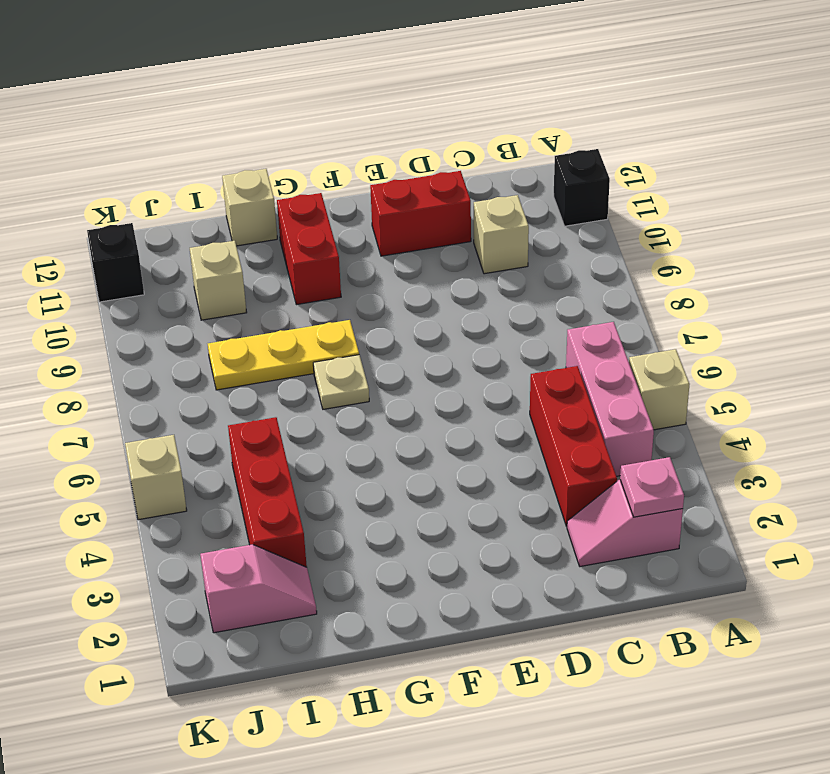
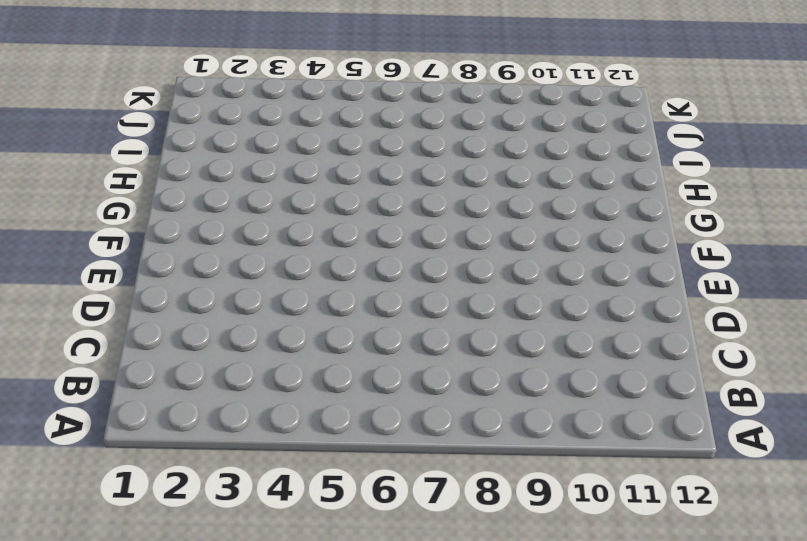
none -> tan brick A5 level 1
none -> black brick A11 level 1
none -> pink slope B2:C2 level 1 top B

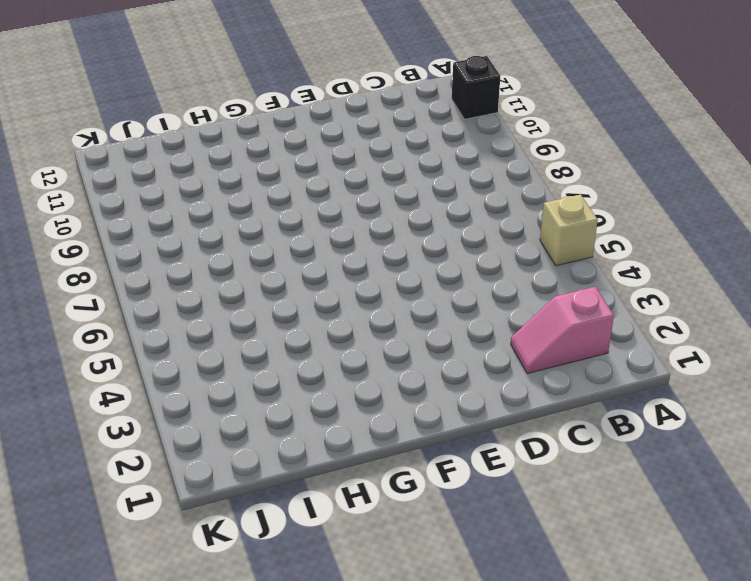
none -> pink brick B4:B6 level 1
none -> red brick C3:C5 level 1
none -> tan brick C10 level 1

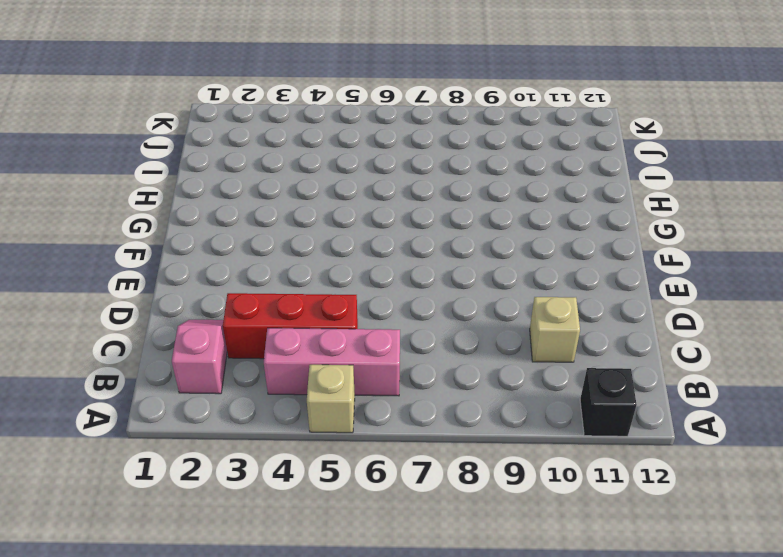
none -> red brick D11:E11 level 1
none -> tan plate G7 level 1
none -> yellow plate G8:I8 level 1

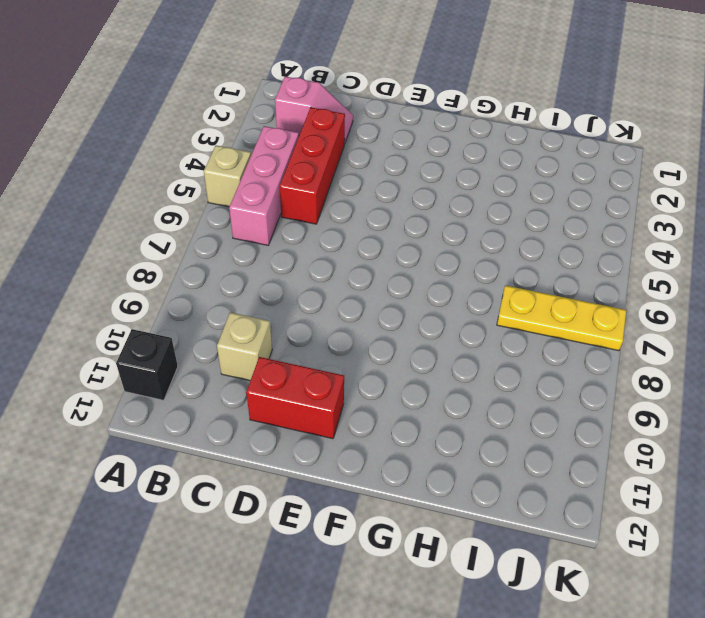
yellow plate I7:K7 level 1 -> yellow plate G8:I8 level 1
none -> tan plate G7 level 1
none -> red brick G10:G11 level 1
none -> tan brick H12 level 1

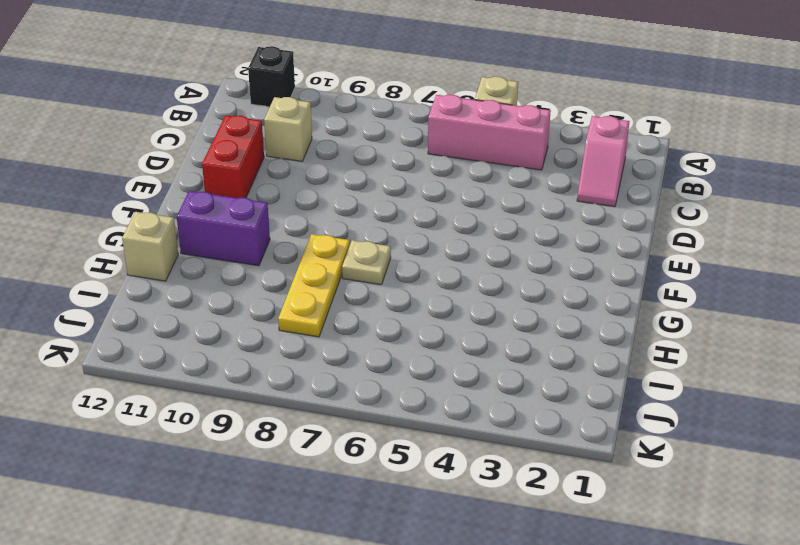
purple brick G10:G11 level 1 -> red brick G10:G11 level 1
none -> red brick C3:C5 level 1
none -> pink slope I2:J2 level 1 top J
none -> red brick I3:I5 level 1

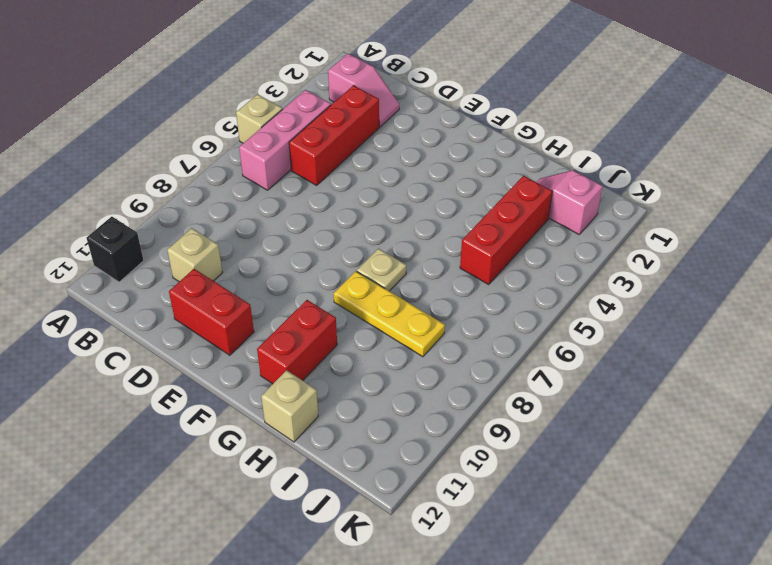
none -> tan brick I10 level 1
none -> tan brick K5 level 1
none -> black brick K11 level 1

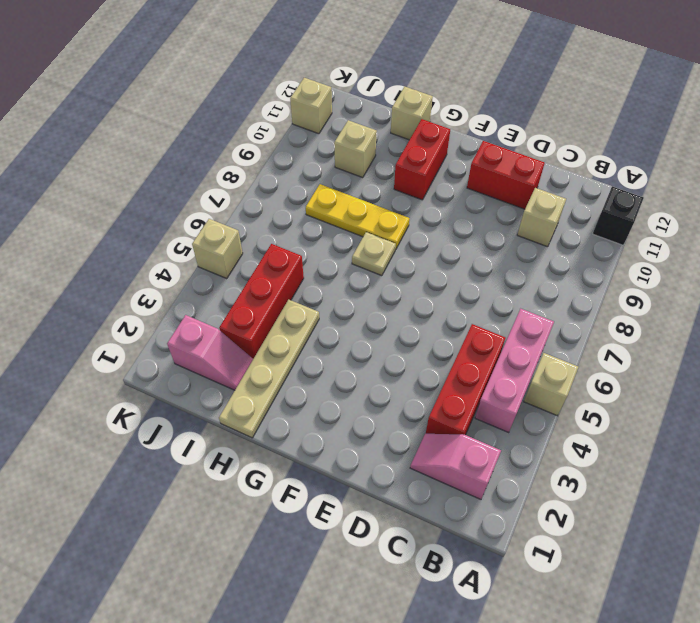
tan plate H1:H4 level 1 -> none
tan brick K11 level 1 -> black brick K11 level 1
none -> pink plate B2 level 2

